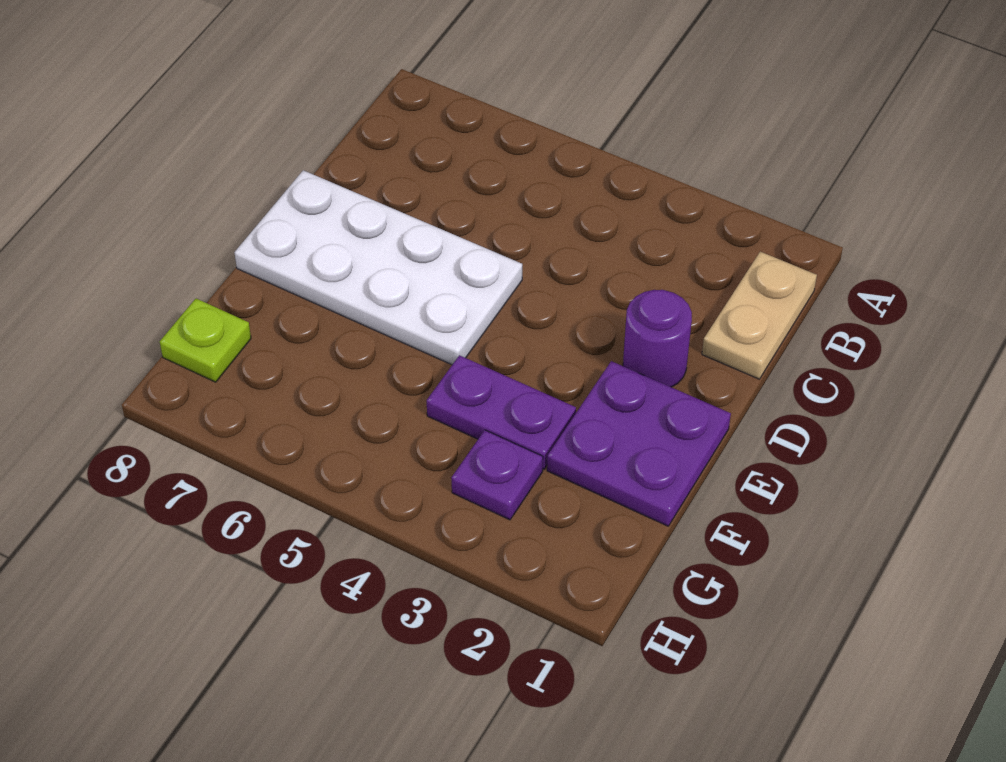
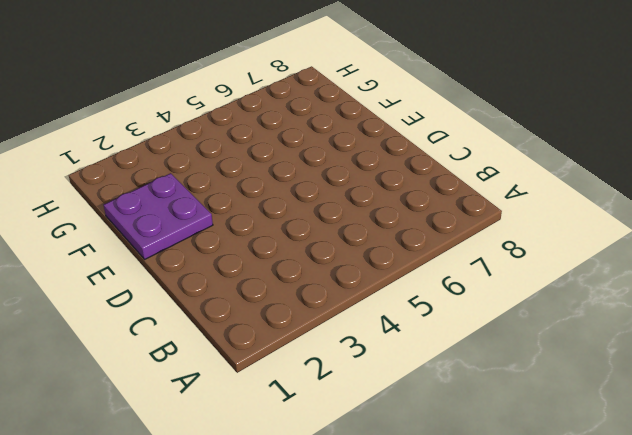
none -> tan plate B1:C1 level 1
none -> purple round brick D2 level 1

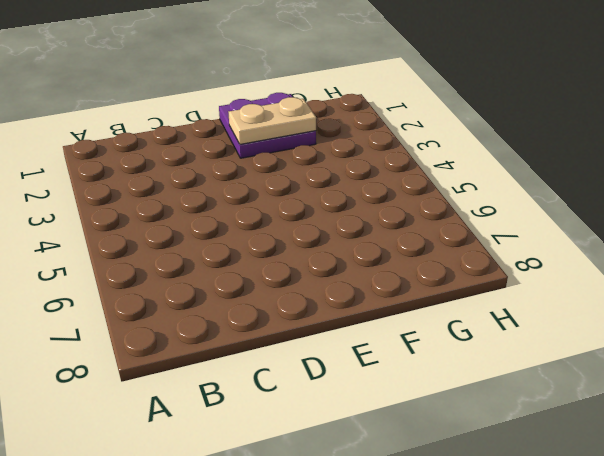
tan plate E2:F2 level 2 -> tan plate B1:C1 level 1
none -> purple round brick D2 level 1
none -> white plate D5:E8 level 1

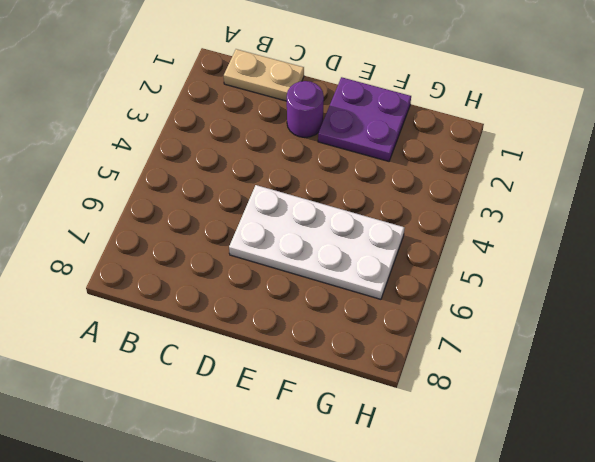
white plate D5:G6 level 1 -> white plate D5:E8 level 1
none -> purple plate F3:F4 level 1
none -> purple plate G3 level 1

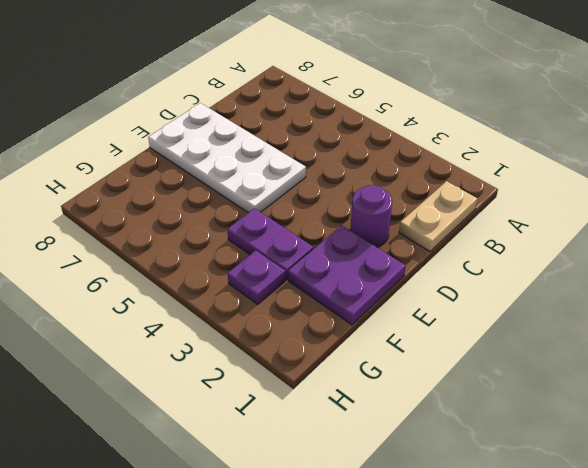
none -> lime plate G8 level 1

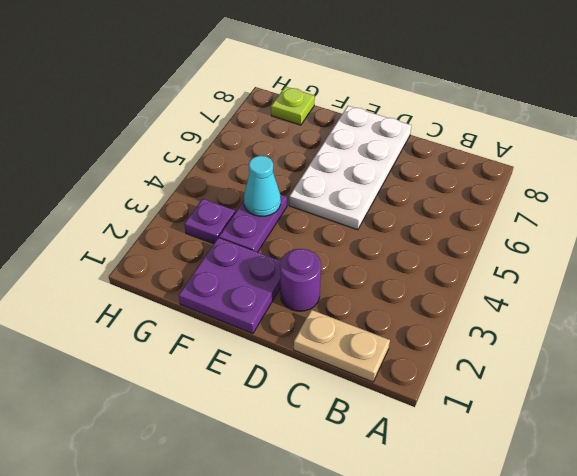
cyan cone F4 level 2 -> none

